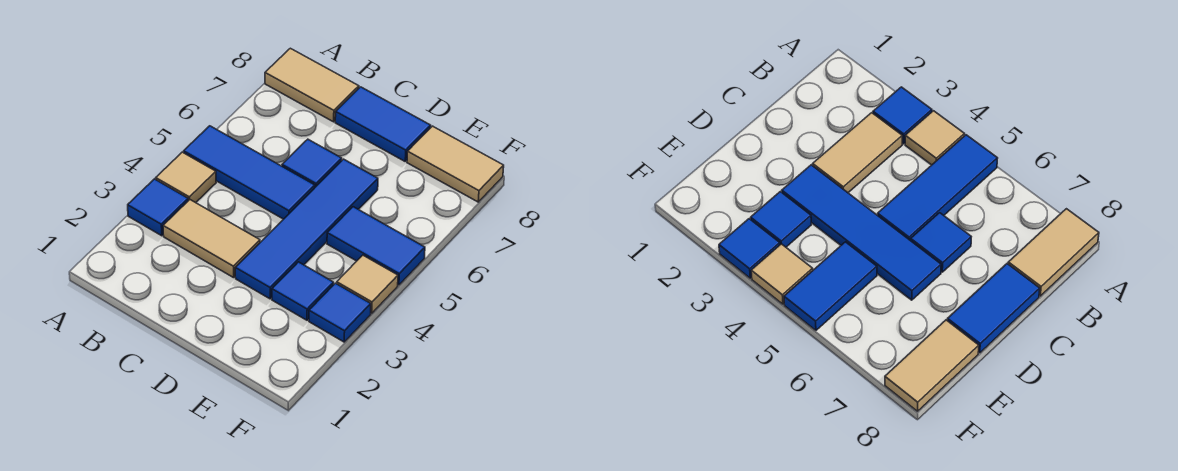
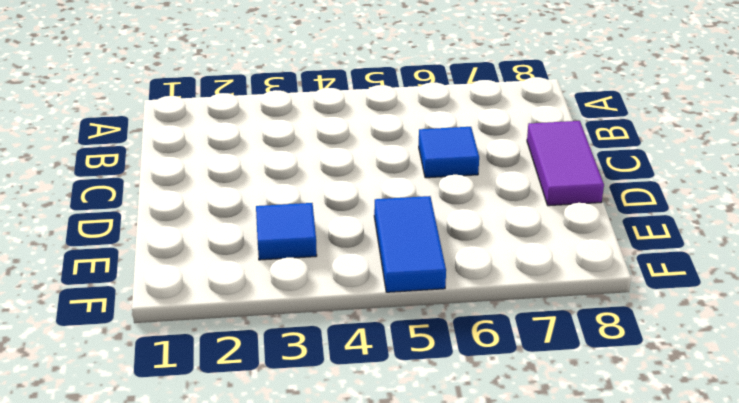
purple tile C8:D8 level 1 -> blue tile C8:D8 level 1
none -> blue tile A3 level 1
none -> tan tile A4 level 1
none -> blue tile A5:C5 level 1

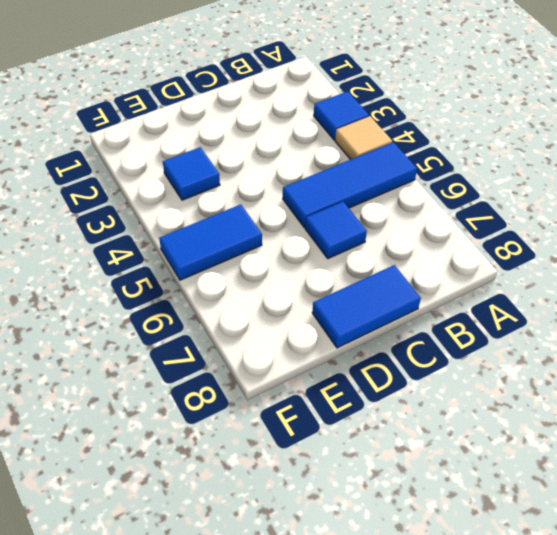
none -> tan tile A8:B8 level 1
none -> tan tile B3:C3 level 1
none -> blue tile D3:D6 level 1

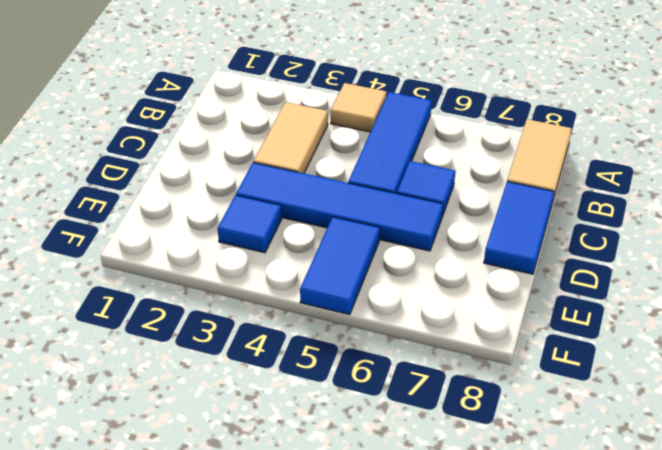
none -> blue tile A3 level 1
none -> tan tile E8:F8 level 1
none -> blue tile F3 level 1

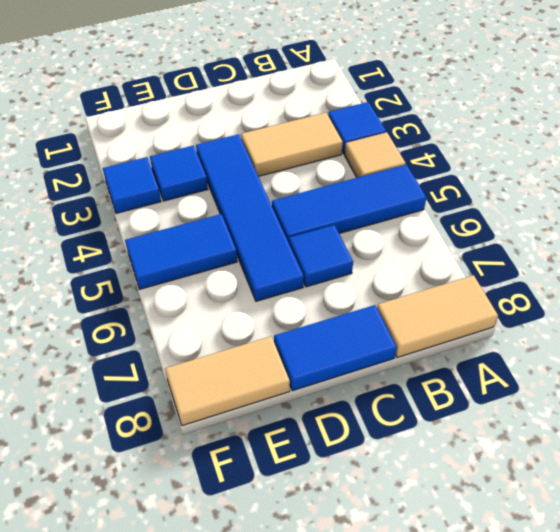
none -> tan tile F4 level 1

